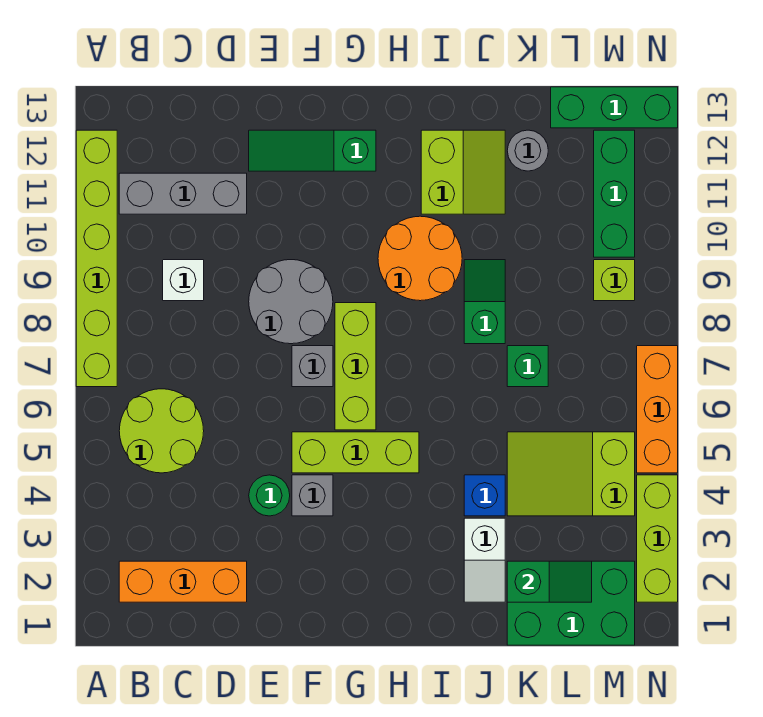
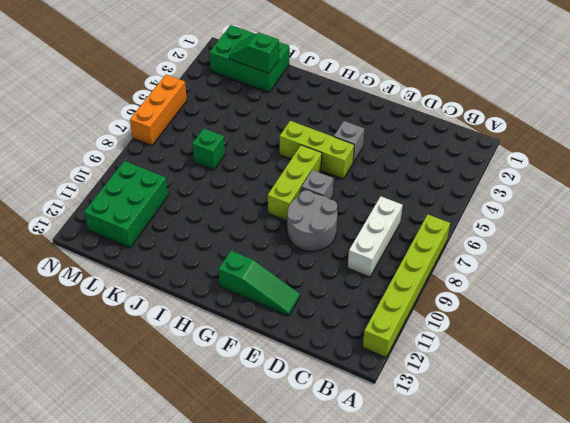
white brick C7:C9 level 1 -> white brick C9 level 1
green brick L10:M12 level 1 -> green brick M10:M12 level 1
none -> orange brick B2:D2 level 1
none -> lime round brick B5:C6 level 1
none -> grey brick B11:D11 level 1

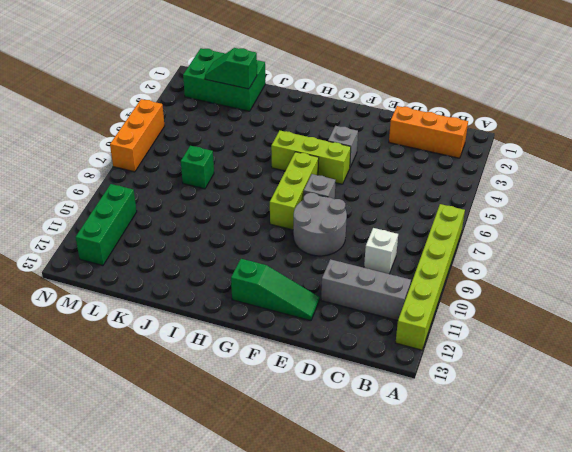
none -> lime round brick B5:C6 level 1
none -> green round brick E4 level 1
none -> orange round brick H9:I10 level 1

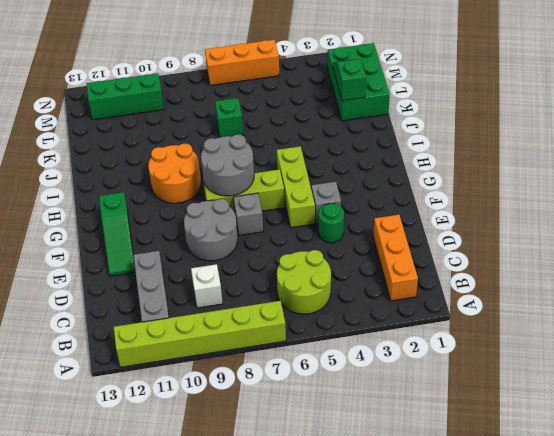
grey round brick G7:H8 level 2 -> none
none -> lime slope I11:J12 level 1 top I
none -> white slope J2:J3 level 1 top 3
none -> blue brick J4 level 1

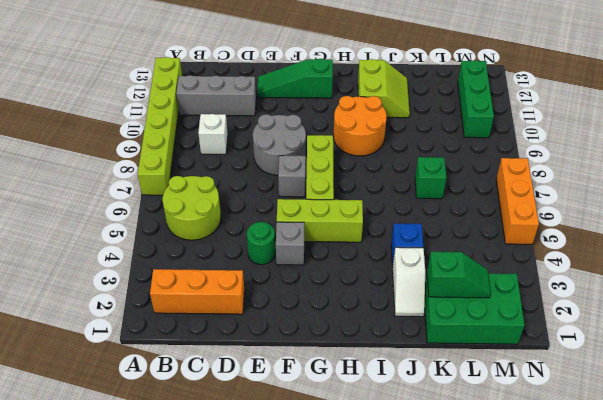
none -> green slope J8:J9 level 1 top 8
none -> lime slope K4:M5 level 1 top M
none -> grey round brick K12 level 1

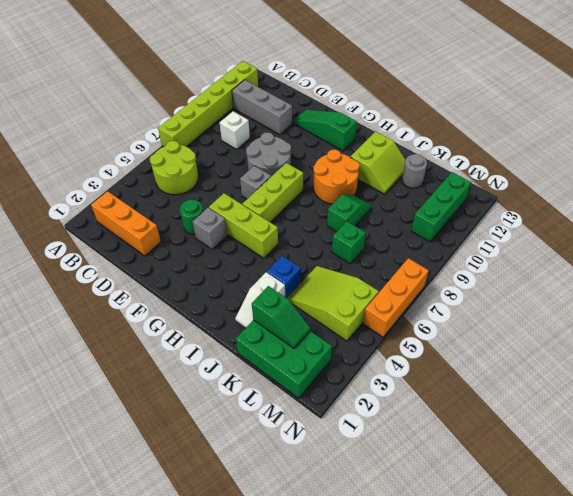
none -> green brick L13:N13 level 1
none -> lime brick M9 level 1
none -> lime brick N2:N4 level 1

